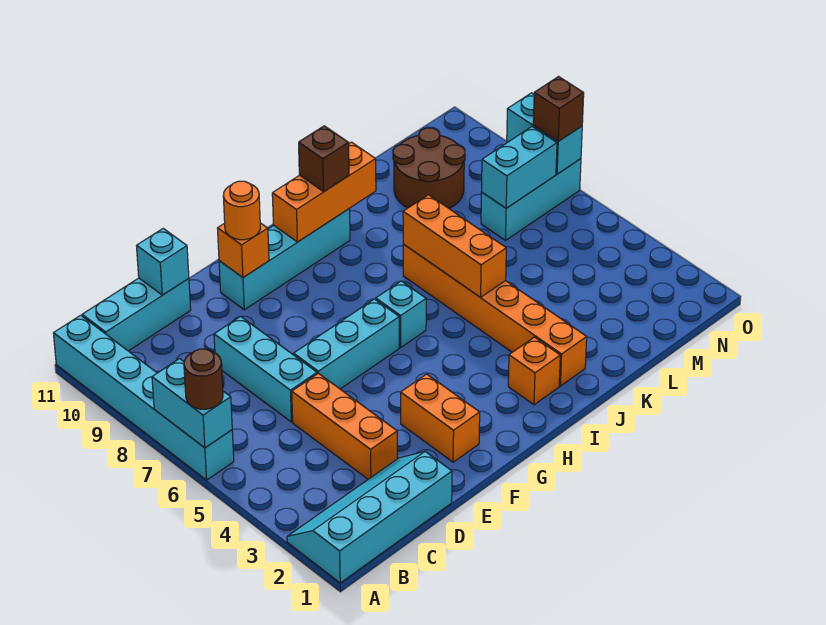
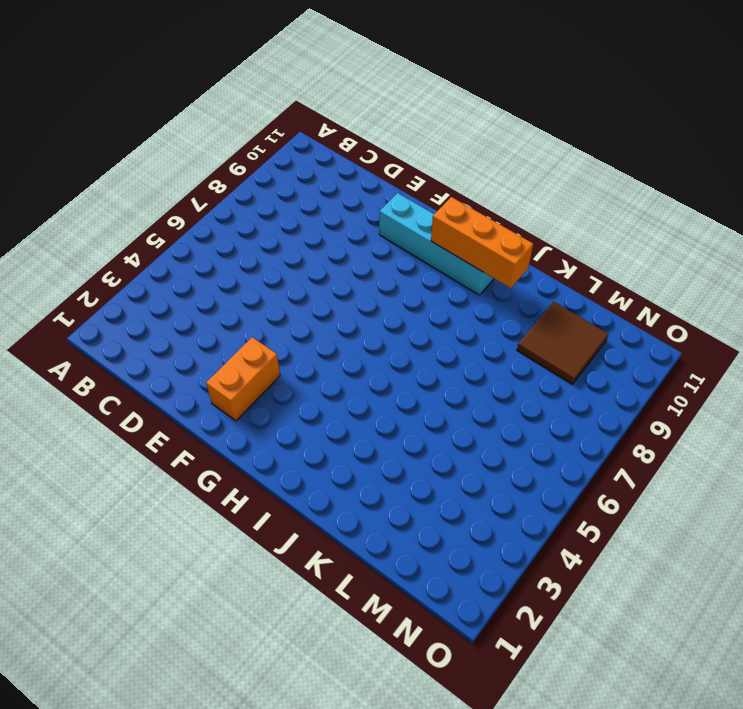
brown tile L9:M10 level 1 -> brown round brick L9:M10 level 1
none -> cyan slope A1:D2 level 1 top 1
none -> cyan brick A6:A11 level 1
none -> cyan brick B11:D11 level 1

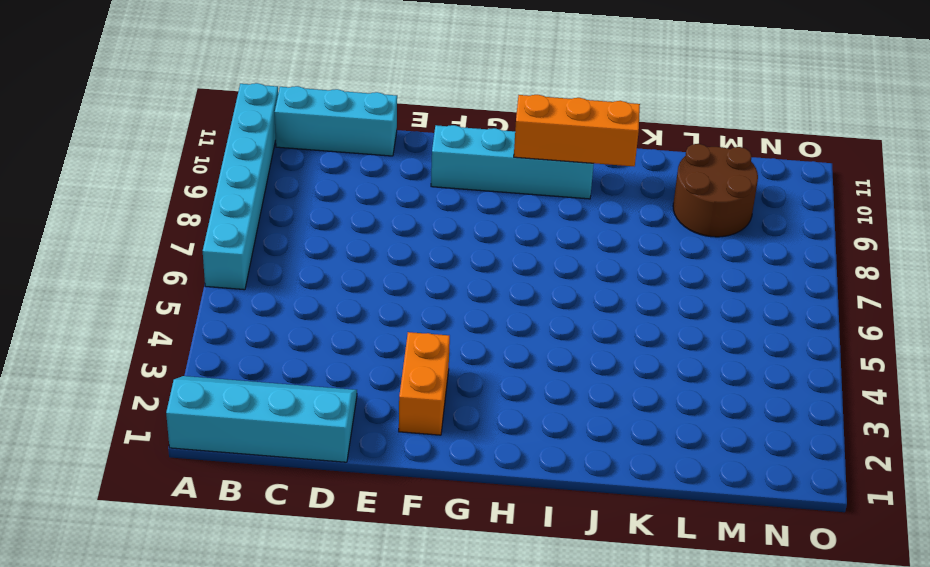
none -> orange brick D3:D5 level 1
none -> cyan brick D6:D8 level 1
none -> cyan brick E6:G6 level 1

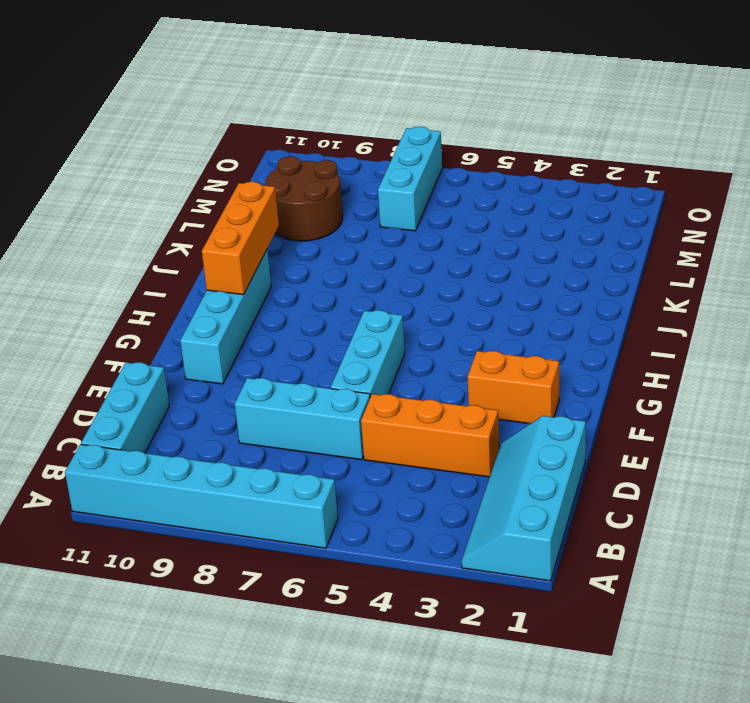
none -> cyan brick H6 level 1
none -> orange brick I2 level 1
none -> orange brick J2:J7 level 1

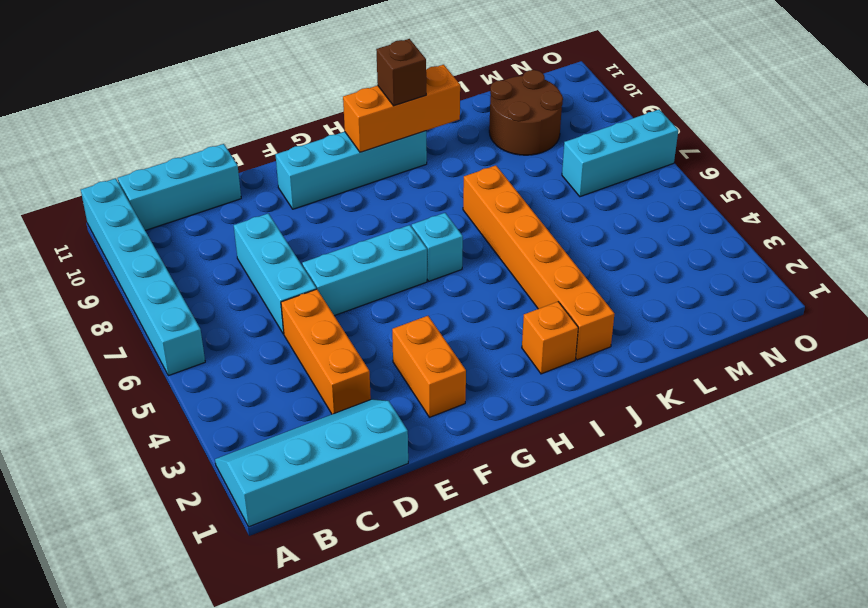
none -> cyan brick A6:A7 level 2
none -> cyan brick D11 level 2
none -> orange brick F10 level 2

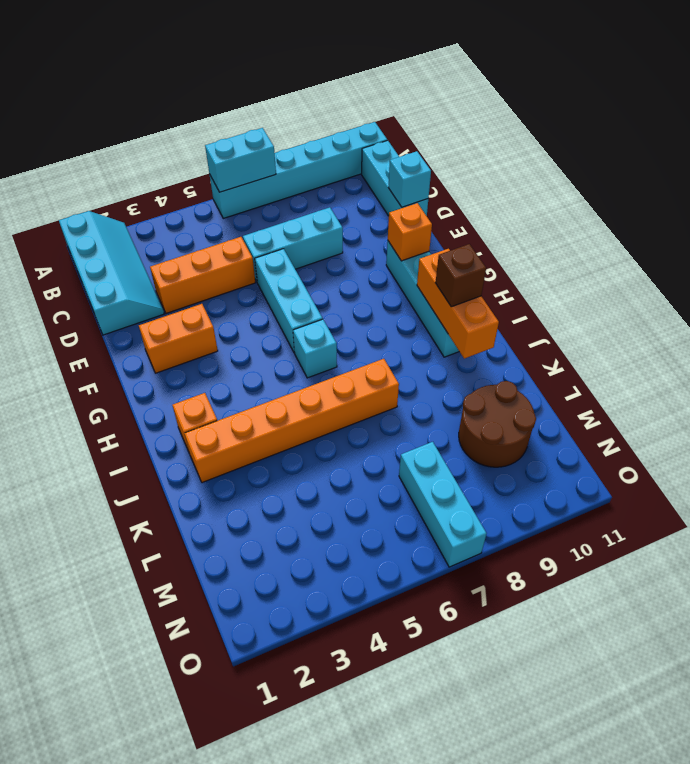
none -> orange brick J5:J7 level 2
none -> cyan brick M7:N7 level 2
none -> cyan brick O7:O8 level 2

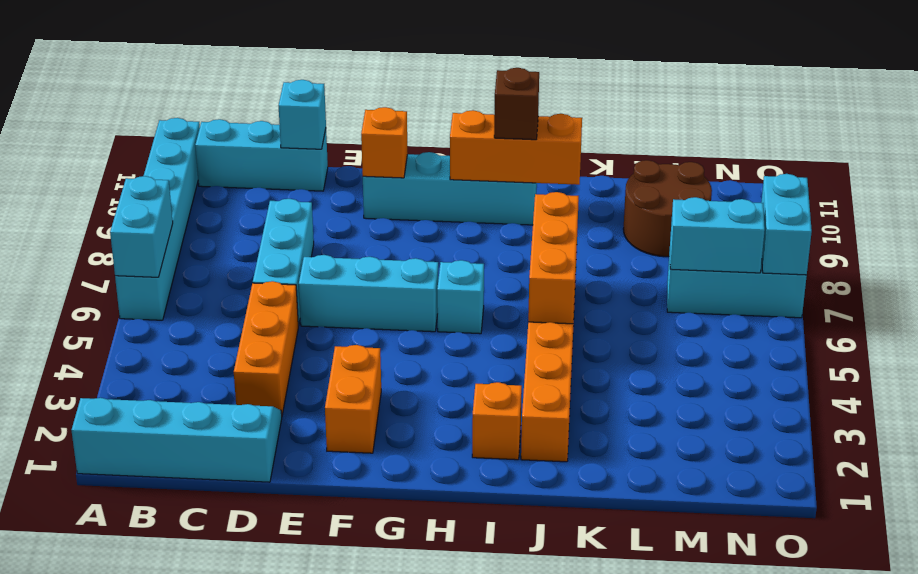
none -> brown round brick A6 level 3
none -> orange round brick F10 level 3
none -> brown brick O7 level 3

